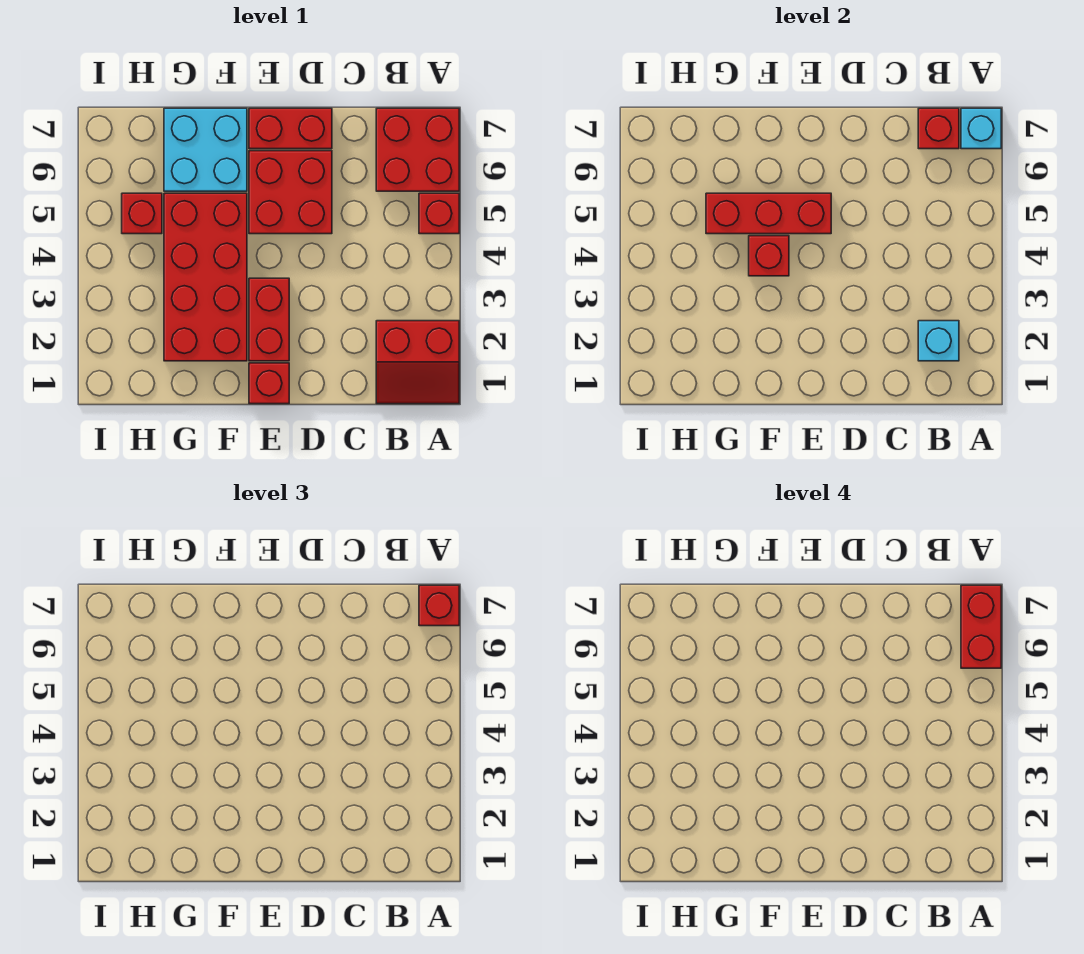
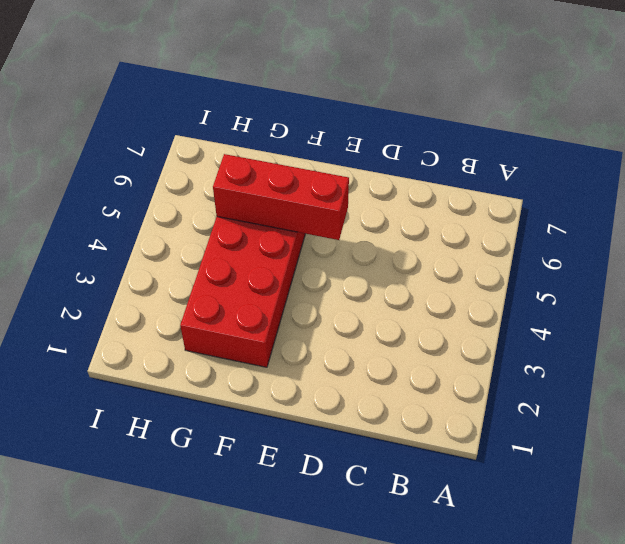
none -> red slope A1:B2 level 1 top 2
none -> red brick A5 level 1
none -> red brick A6:B7 level 1

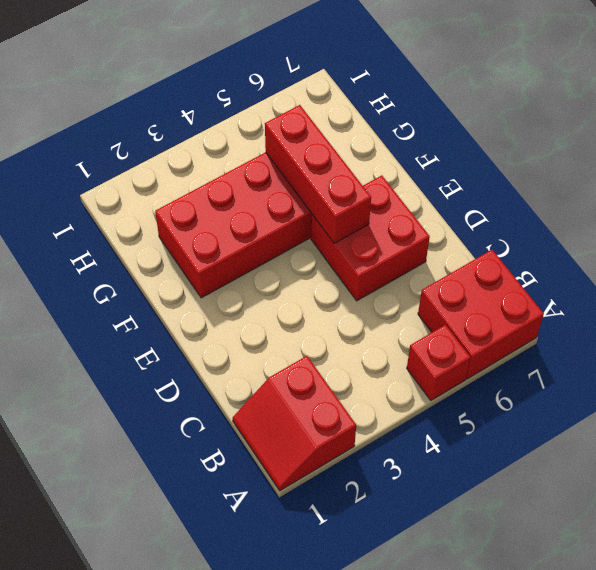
none -> red brick D7:E7 level 1
none -> red brick E1 level 1
none -> red brick E2:E3 level 1

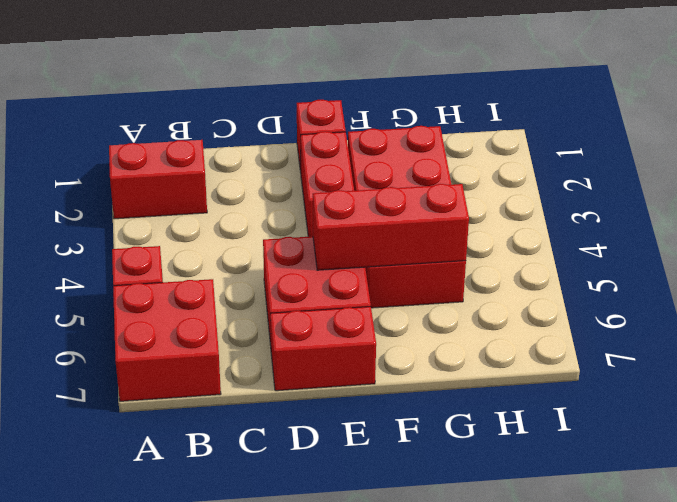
none -> cyan brick F6:G7 level 1
none -> red brick H5 level 1
none -> cyan brick A7 level 2

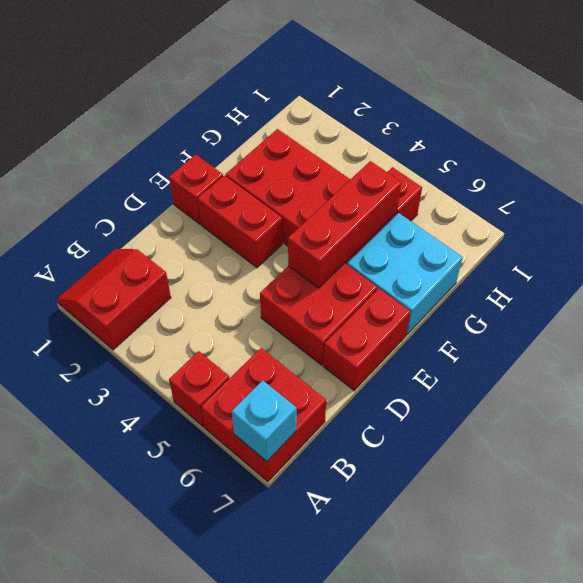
none -> cyan brick B2 level 2
none -> red brick B7 level 2
none -> red brick F4 level 2

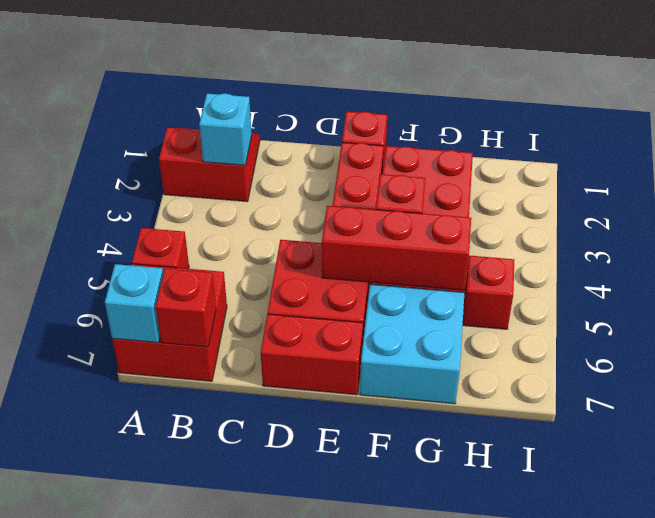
none -> red brick A7 level 3
none -> red brick A6:A7 level 4

